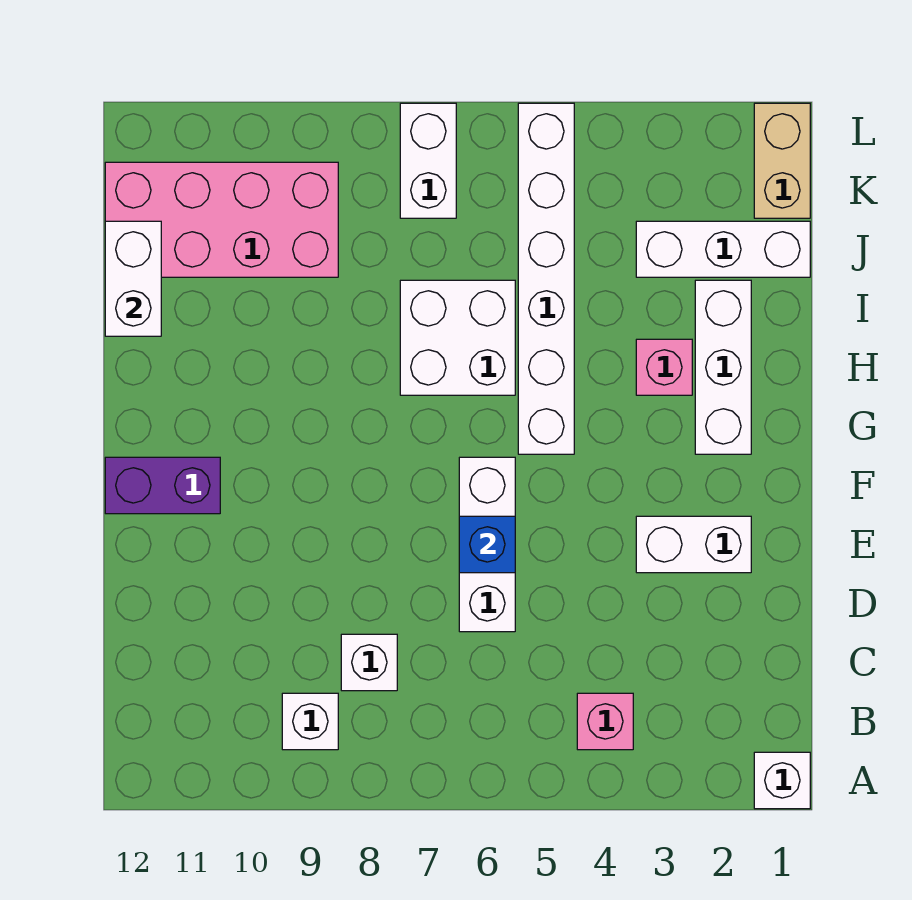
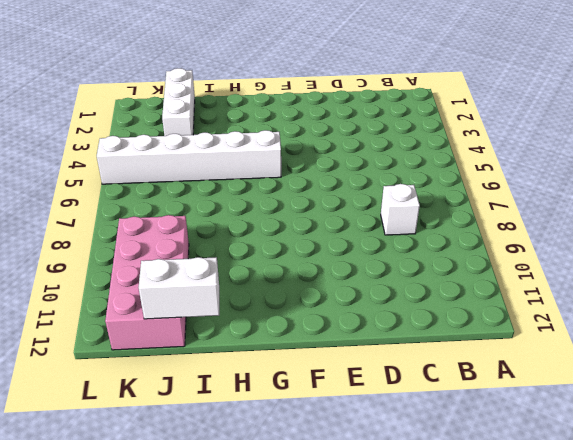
none -> white brick A1 level 1
none -> pink brick B4 level 1
none -> white brick B9 level 1

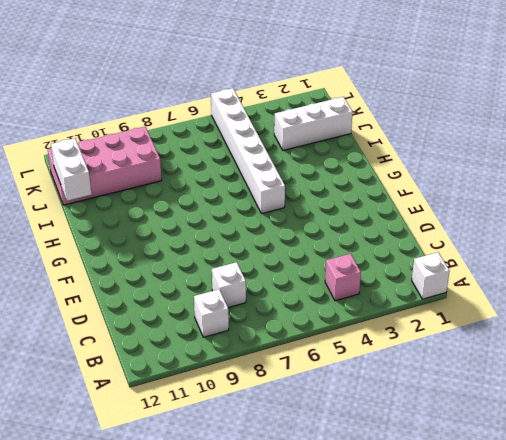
none -> white brick D6:F6 level 1
none -> white brick E2:E3 level 1
none -> purple brick F11:F12 level 1

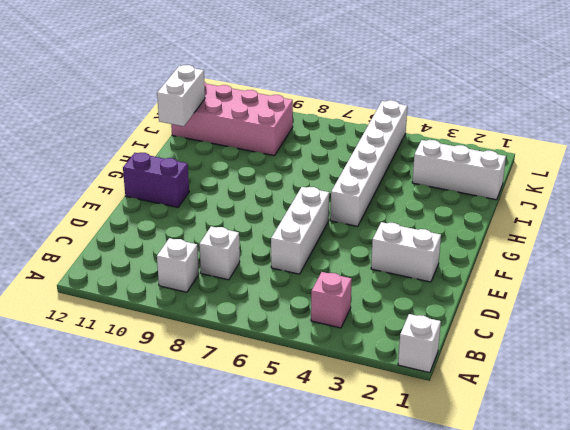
none -> white brick G2:I2 level 1
none -> pink brick H3 level 1
none -> white brick H6:I7 level 1

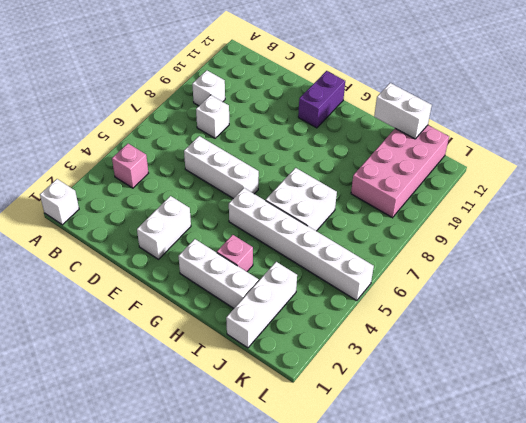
none -> tan brick K1:L1 level 1
none -> white brick K7:L7 level 1
none -> blue brick E6 level 2

